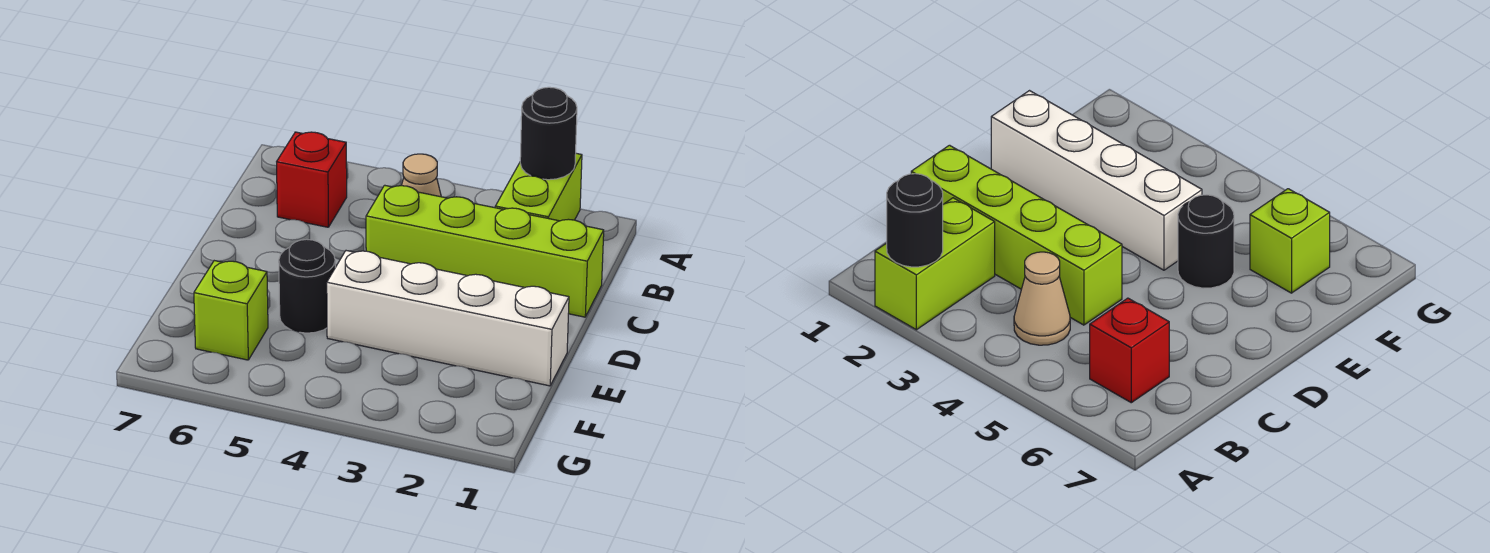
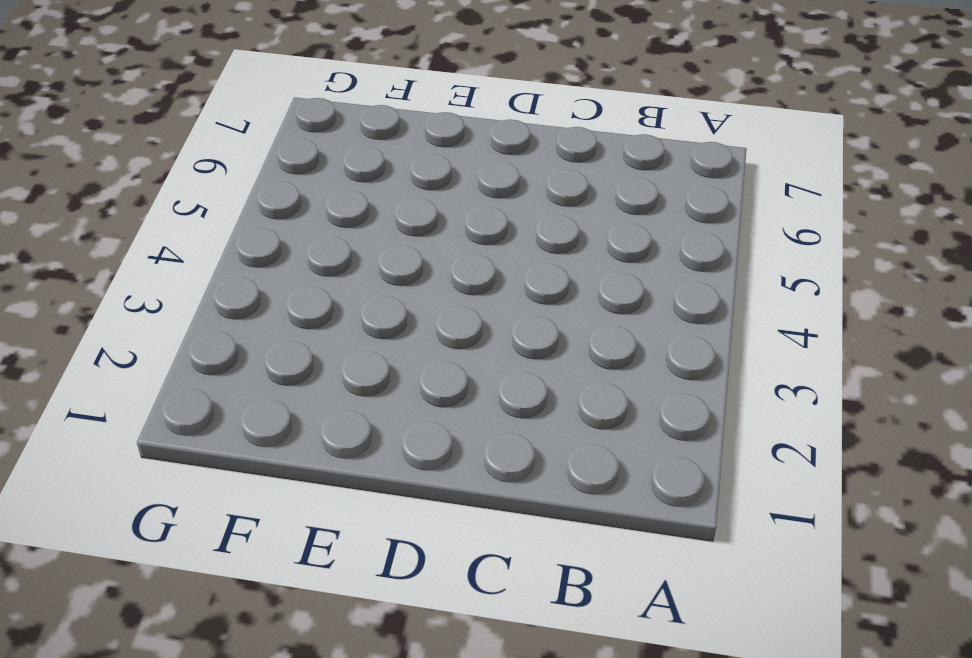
none -> lime brick A2:B2 level 1
none -> tan cone B4 level 1

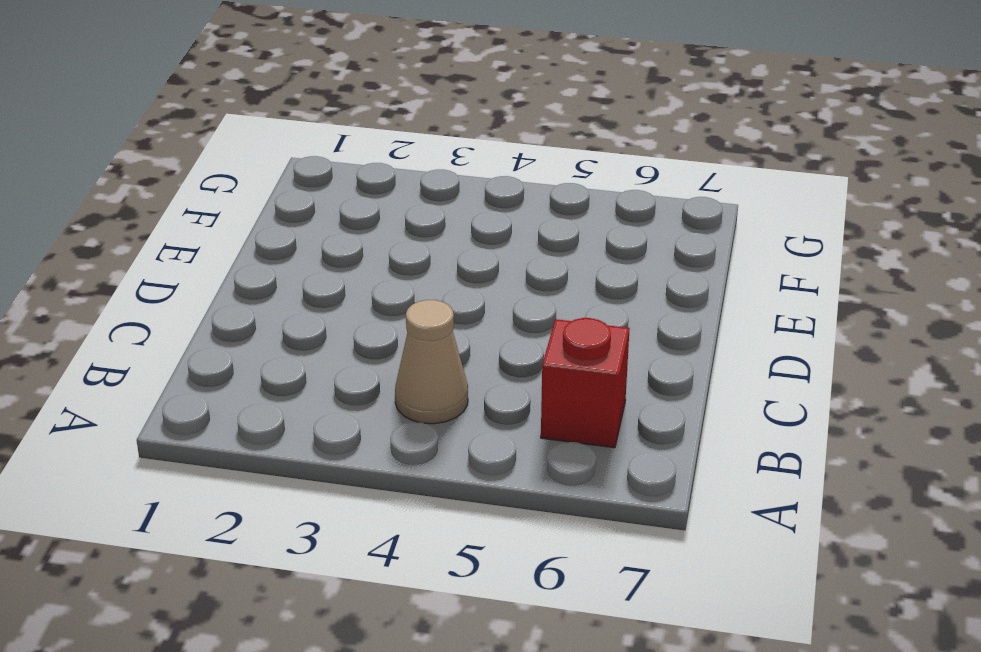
none -> lime brick A2:B2 level 1
none -> lime brick C1:C4 level 1

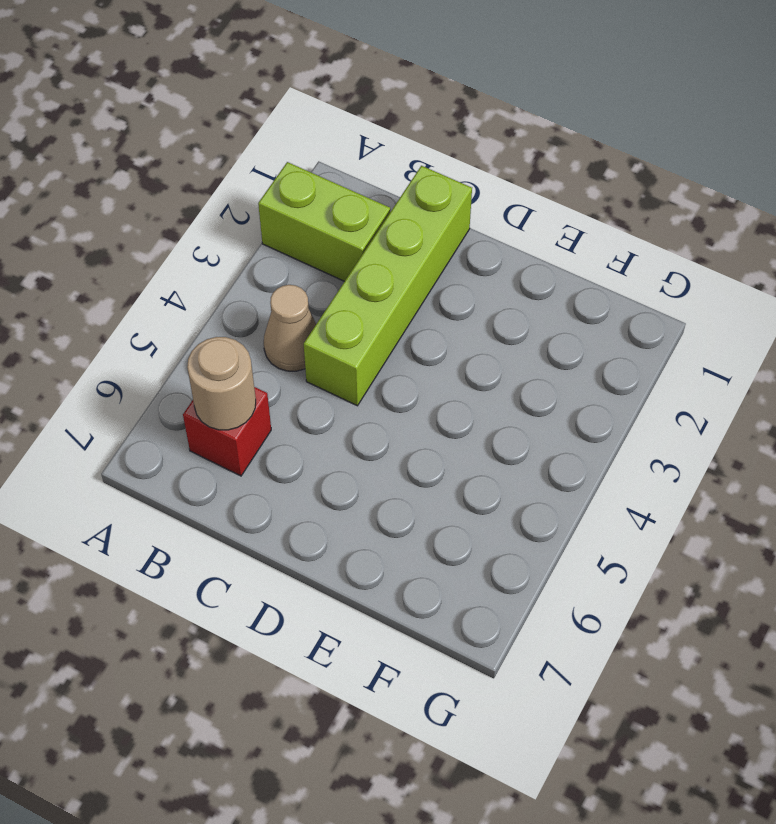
tan round brick B6 level 2 -> none
none -> white brick E1:E4 level 1
none -> black round brick E5 level 1

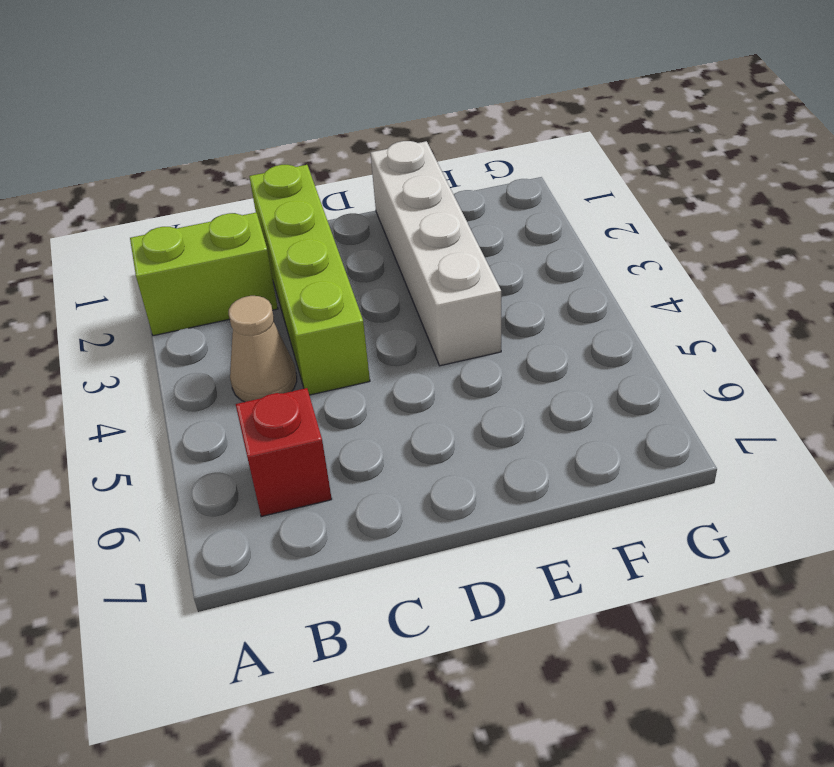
none -> black round brick E5 level 1
none -> lime brick F6 level 1

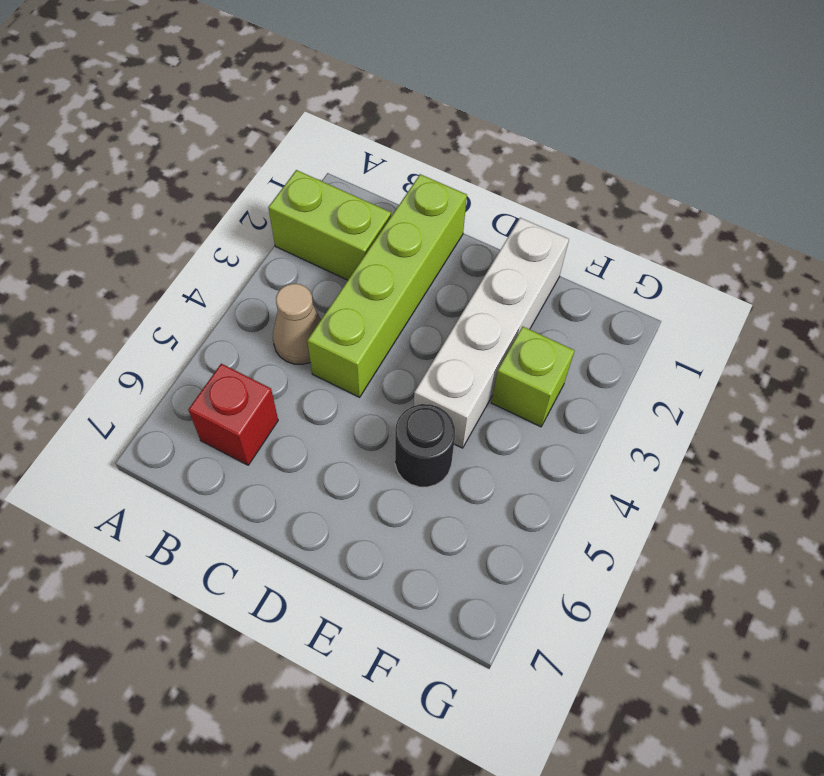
lime brick F3 level 1 -> lime brick F6 level 1
none -> black round brick A2 level 2

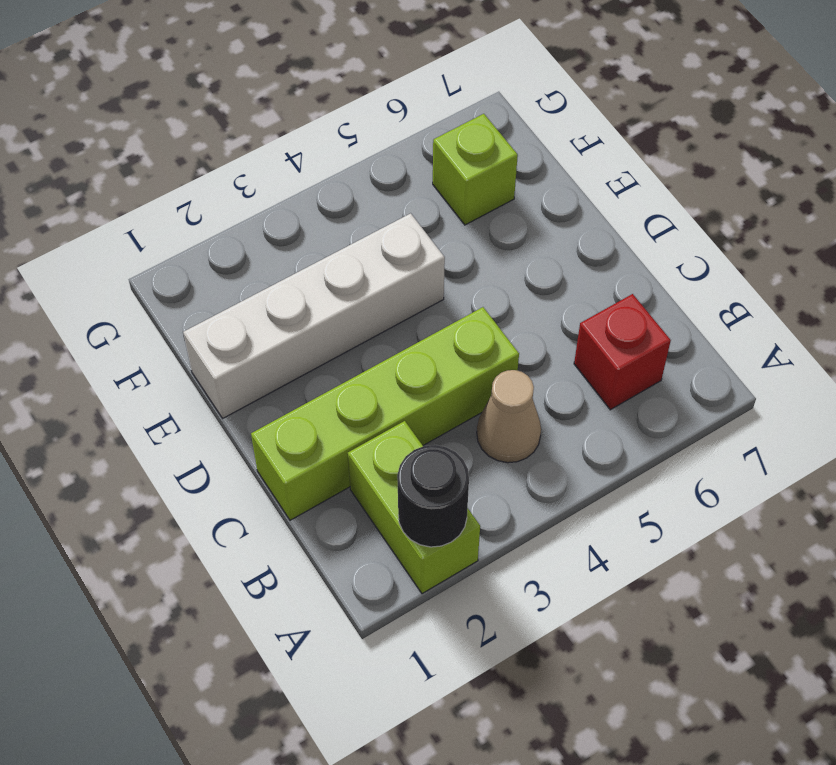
none -> black round brick E5 level 1

